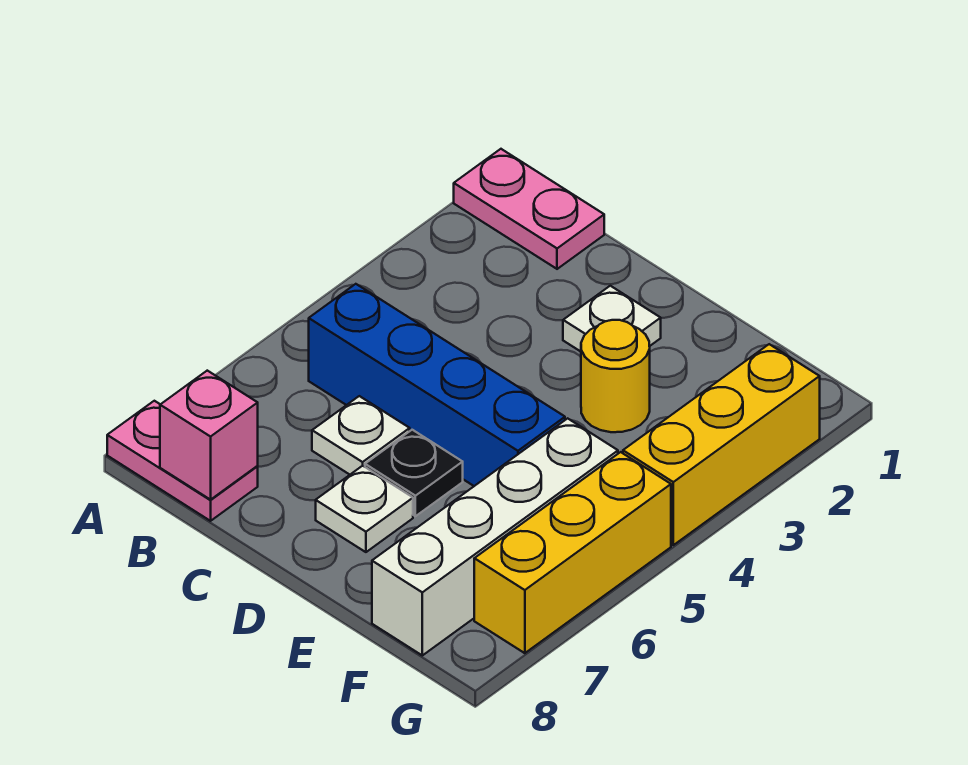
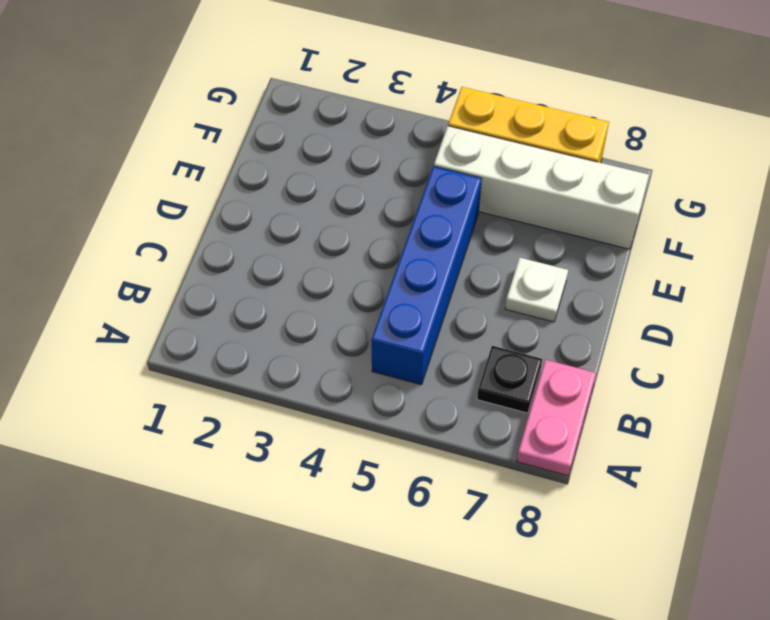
black plate B7 level 1 -> black plate D6 level 1
none -> pink plate A1:B1 level 1
none -> white plate C6 level 1
none -> white plate D2 level 1

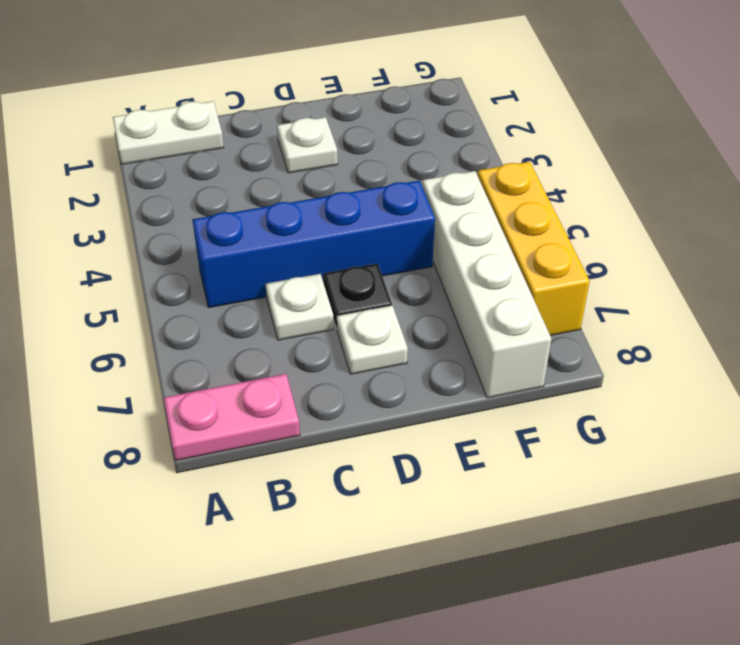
white plate A1:B1 level 1 -> pink plate A1:B1 level 1
none -> yellow round brick E3 level 1
none -> yellow brick G2:G4 level 1
none -> pink brick B8 level 2

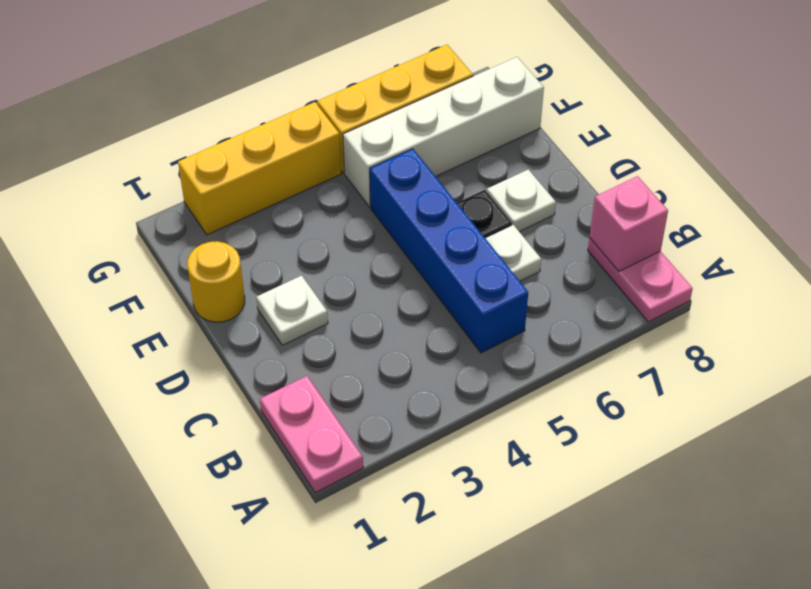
yellow round brick E1 level 1 -> yellow round brick E3 level 1

